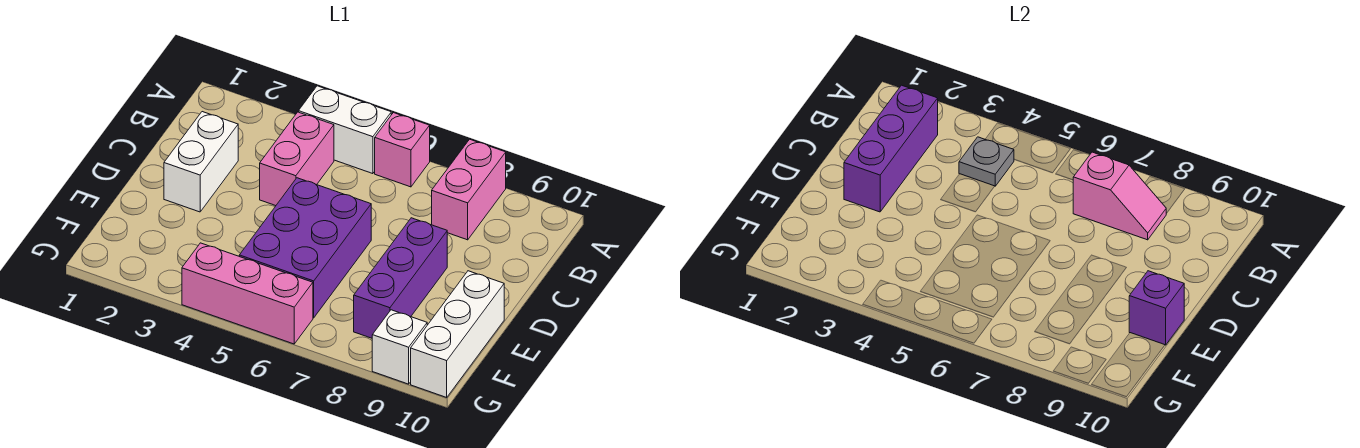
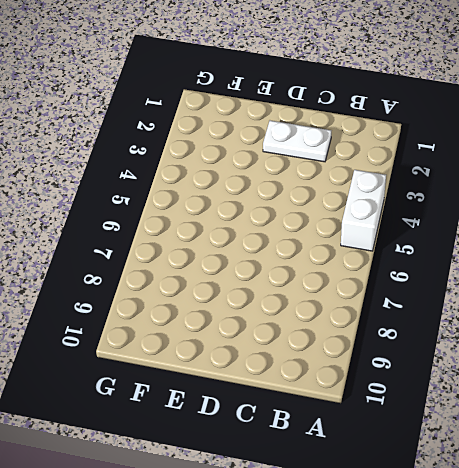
white plate C2:D2 level 1 -> white brick C2:D2 level 1
none -> pink brick A6 level 1
none -> pink brick A8:B8 level 1
none -> pink brick B4:C4 level 1

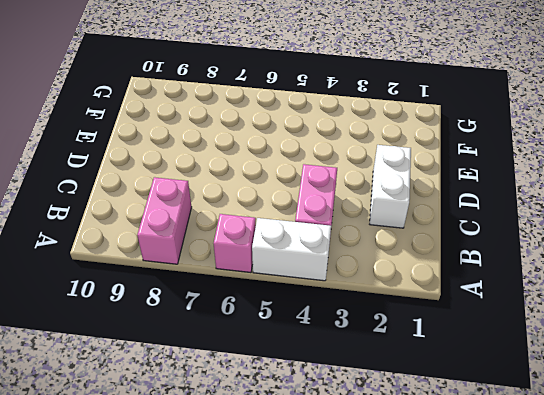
none -> purple brick D5:F6 level 1
none -> purple brick D8:F8 level 1
none -> white brick E10:G10 level 1

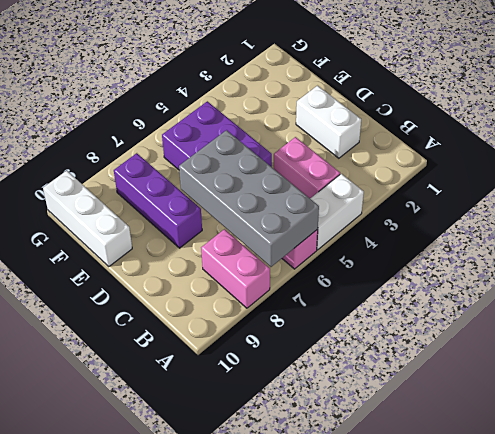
grey brick A6:D7 level 2 -> pink slope B7:B8 level 2 top 7
none -> pink brick G4:G6 level 1
none -> white brick G9 level 1
none -> purple brick B2:D2 level 2

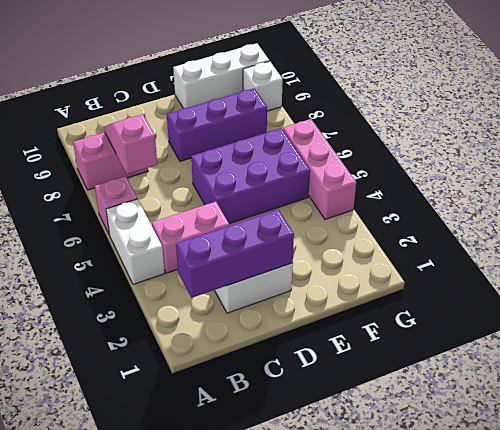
none -> grey plate B4 level 2
none -> purple brick E10 level 2

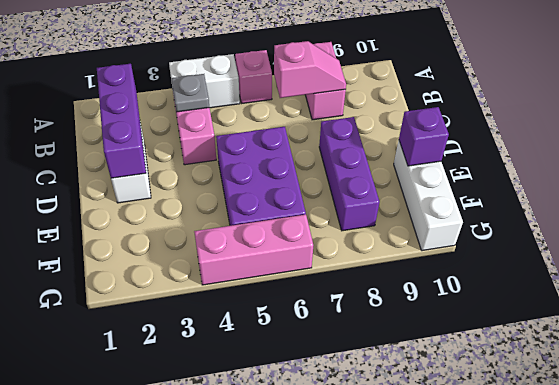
none -> white brick G9 level 1

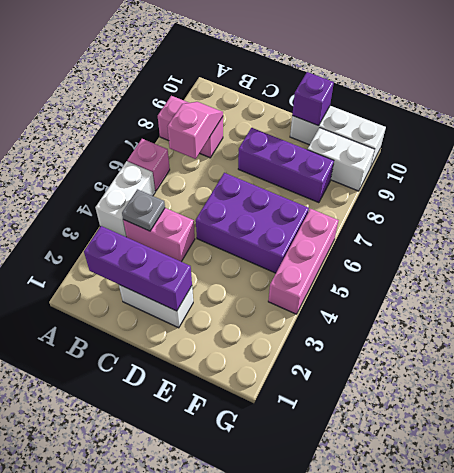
white brick F9:G9 level 1 -> white brick G9 level 1

